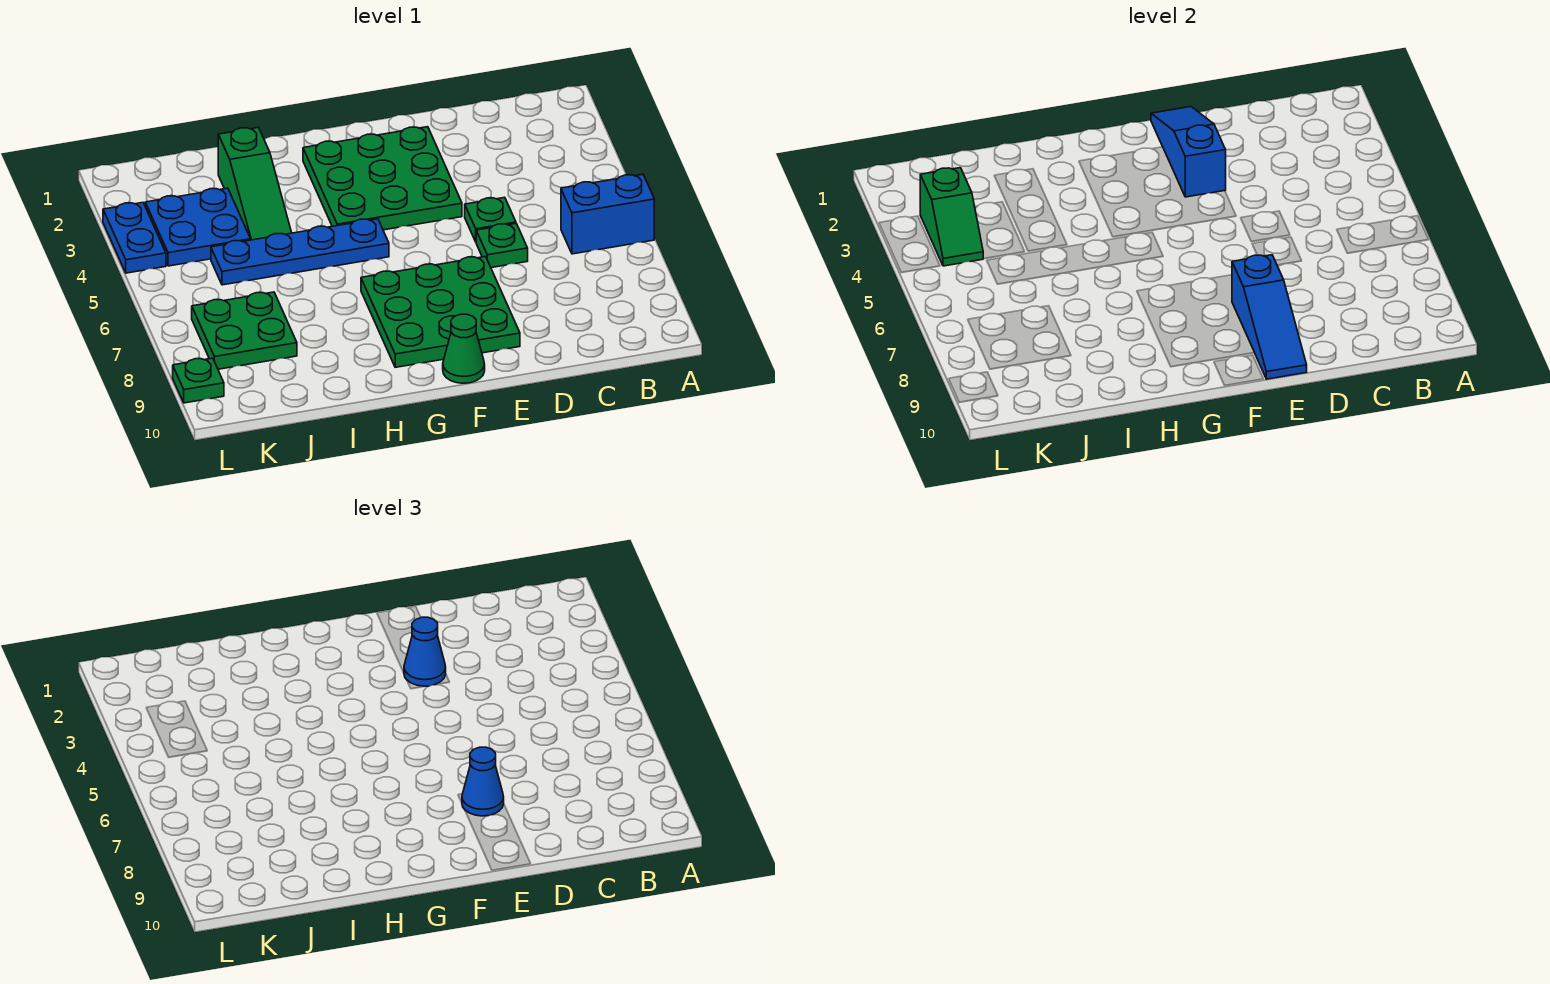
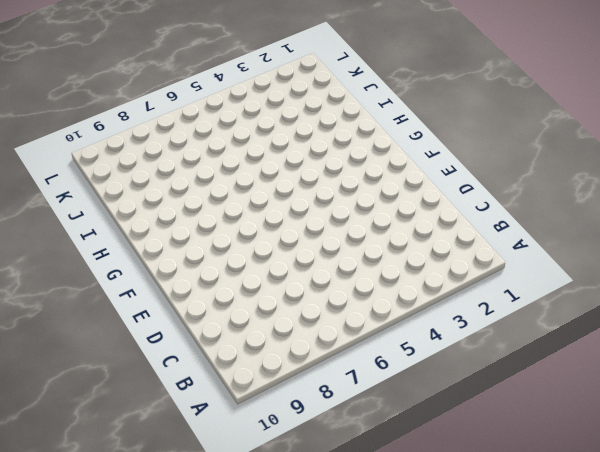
none -> blue brick A6:B6 level 1
none -> green plate D5 level 1
none -> green plate D6 level 1

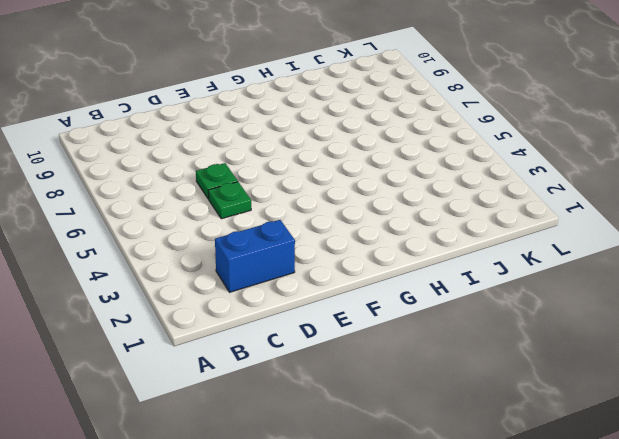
blue brick C2:D2 level 1 -> blue brick A6:B6 level 1
none -> green plate E2:G4 level 1
none -> green plate E7:G9 level 1
none -> green cone F10 level 1

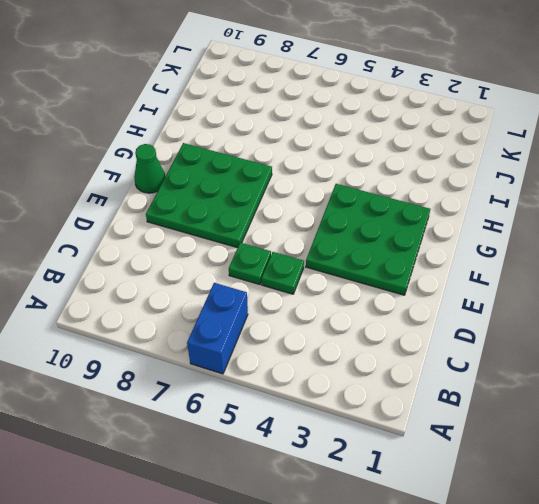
none -> blue plate G5:J5 level 1
none -> green slope I2:I4 level 1 top 2
none -> blue plate J3:K4 level 1

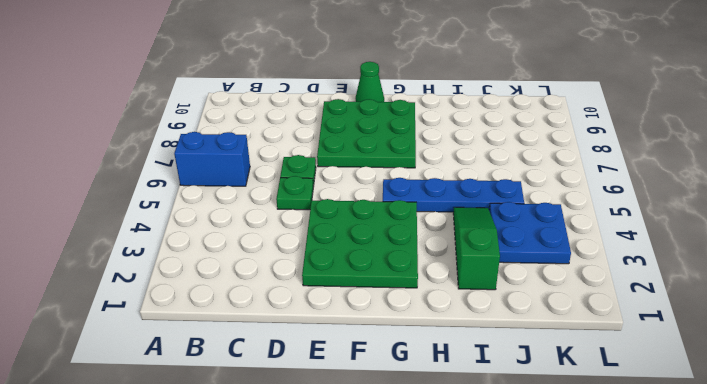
none -> green plate J7:K8 level 1
none -> blue plate L3:L4 level 1
none -> green plate L9 level 1

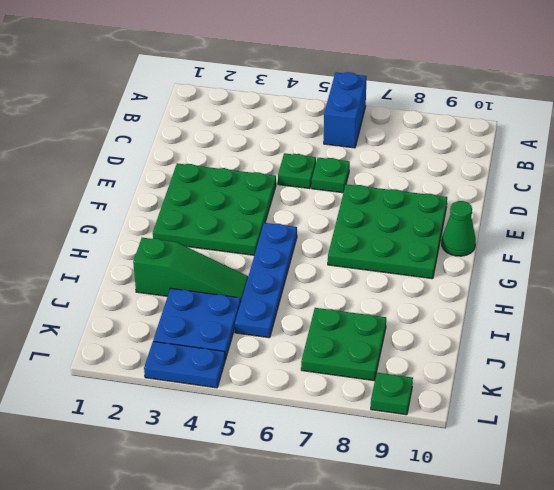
none -> blue slope E1:E3 level 2 top 3
none -> blue slope E8:E10 level 2 top 8
none -> green slope K3:K4 level 2 top 3

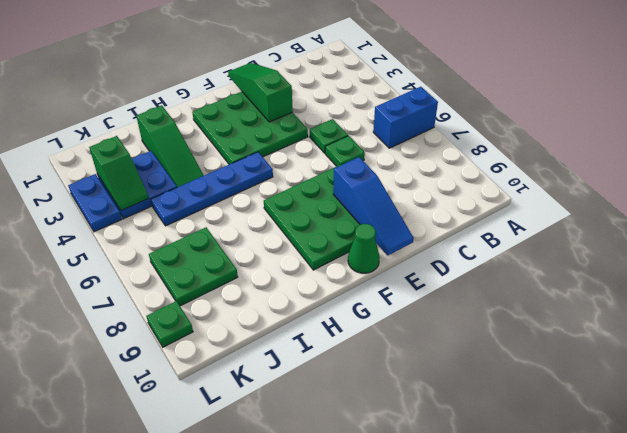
green slope E1:E3 level 2 top 3 -> blue slope E1:E3 level 2 top 3
none -> blue cone E3 level 3
none -> blue cone E8 level 3

